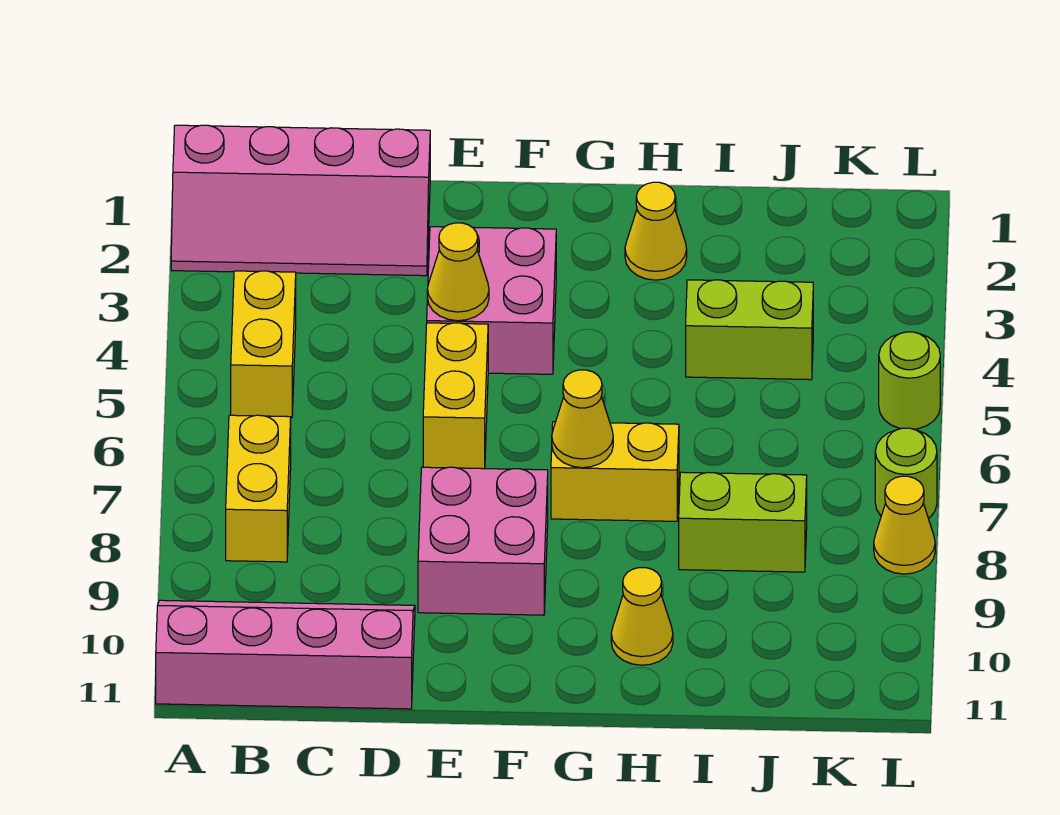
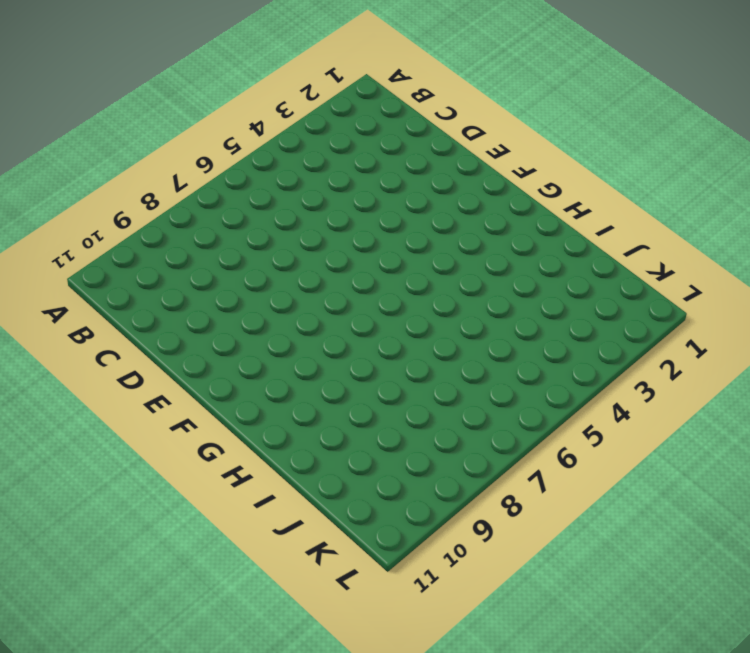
none -> pink slope A1:D2 level 1 top 1
none -> pink slope A10:D11 level 1 top 11
none -> yellow brick B4:B5 level 1

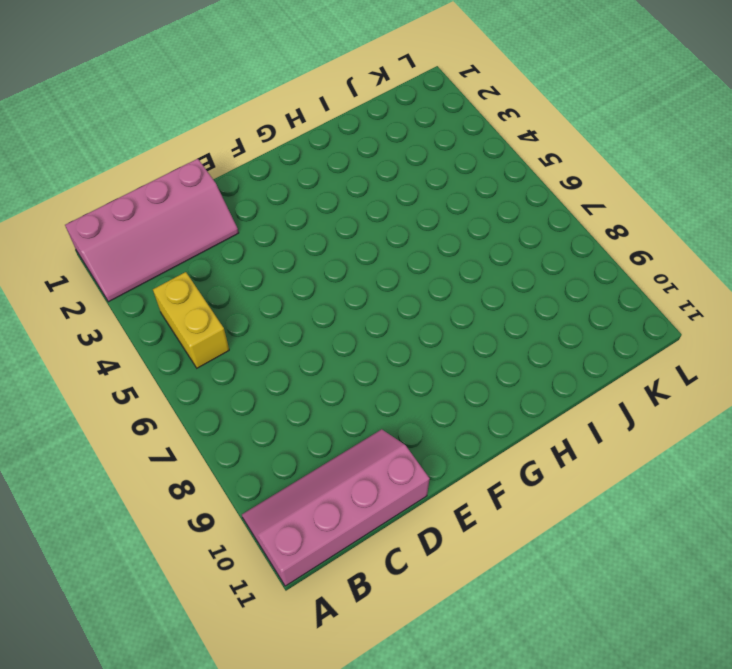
none -> yellow brick B7:B8 level 1
none -> pink brick E3:F4 level 1
none -> yellow brick E5:E6 level 1

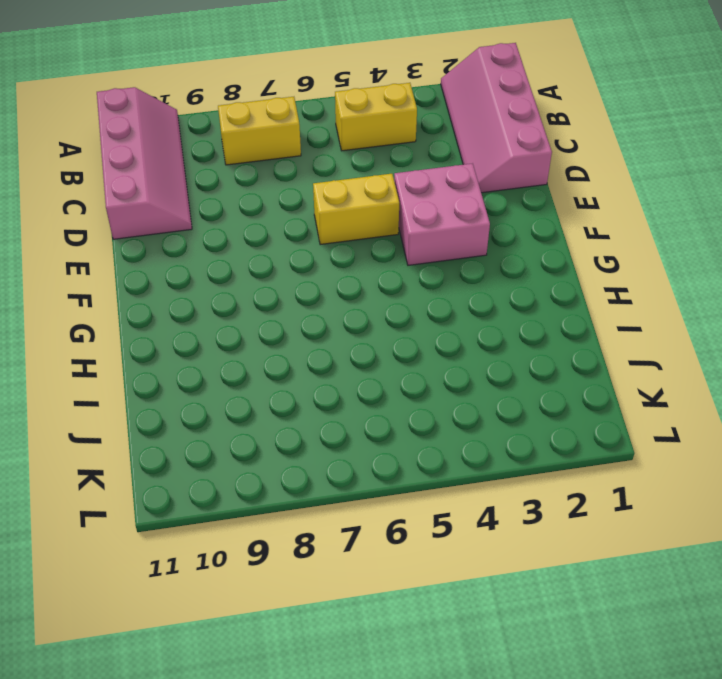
none -> pink brick E8:F9 level 1
none -> yellow brick G7:H7 level 1
none -> yellow cone H2 level 1

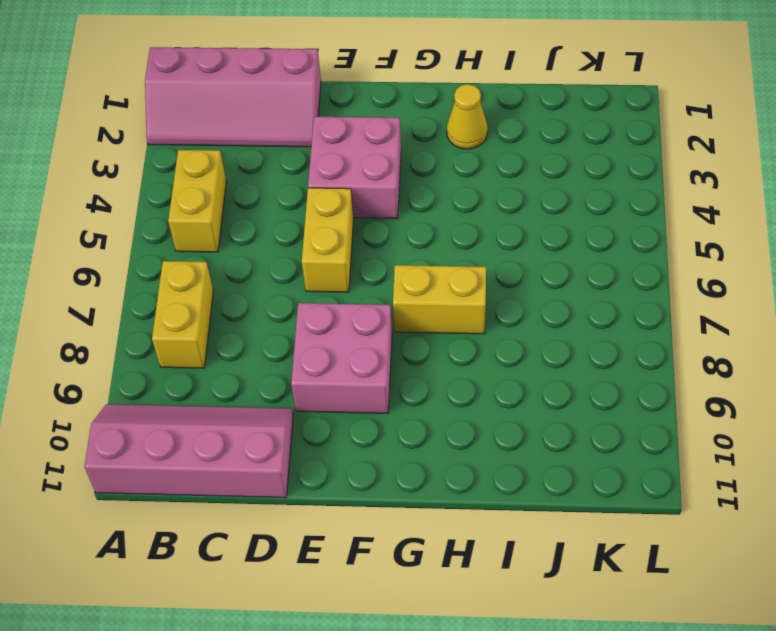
none -> yellow cone H10 level 1
none -> lime brick I4:J4 level 1
none -> lime brick I8:J8 level 1

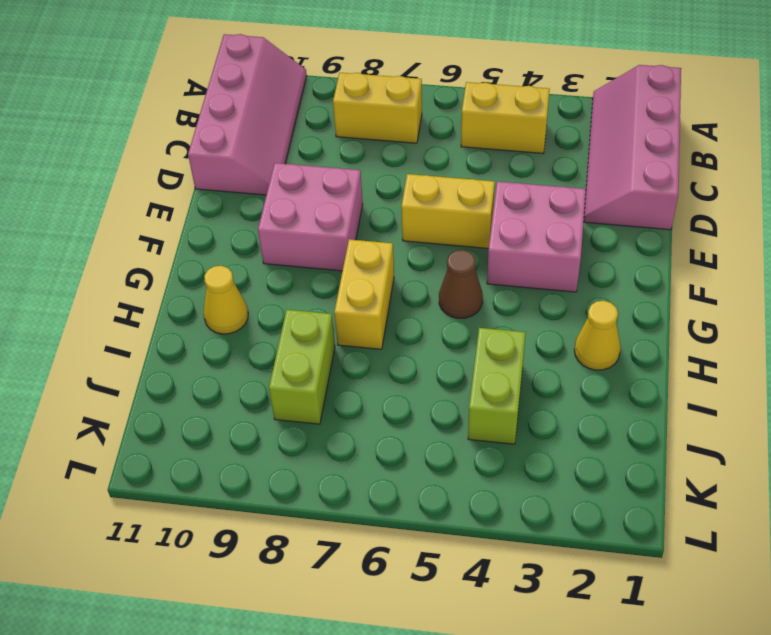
brown cone G5 level 1 -> none
none -> lime round brick L5 level 1
none -> lime round brick L7 level 1
none -> yellow cone L8 level 1

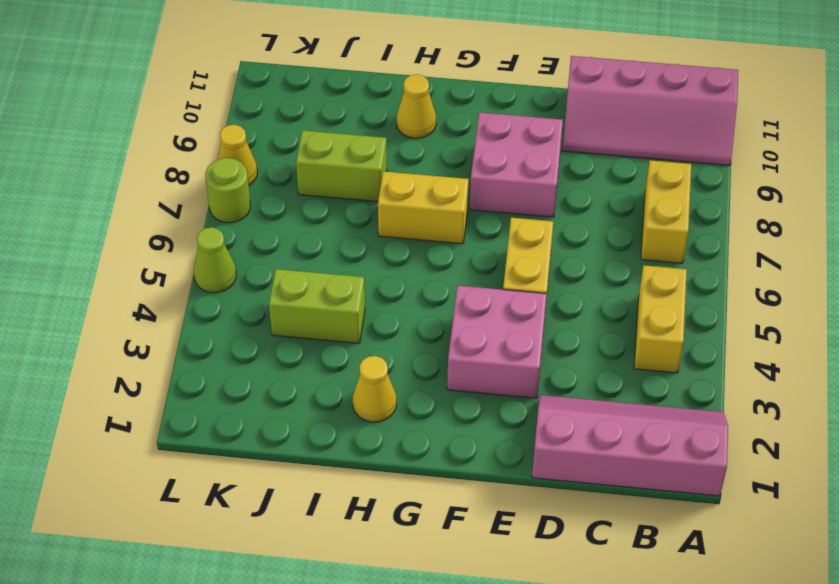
lime cone L5 level 1 -> lime round brick L5 level 1
none -> yellow cone E4 level 2
none -> yellow cone G7 level 2

